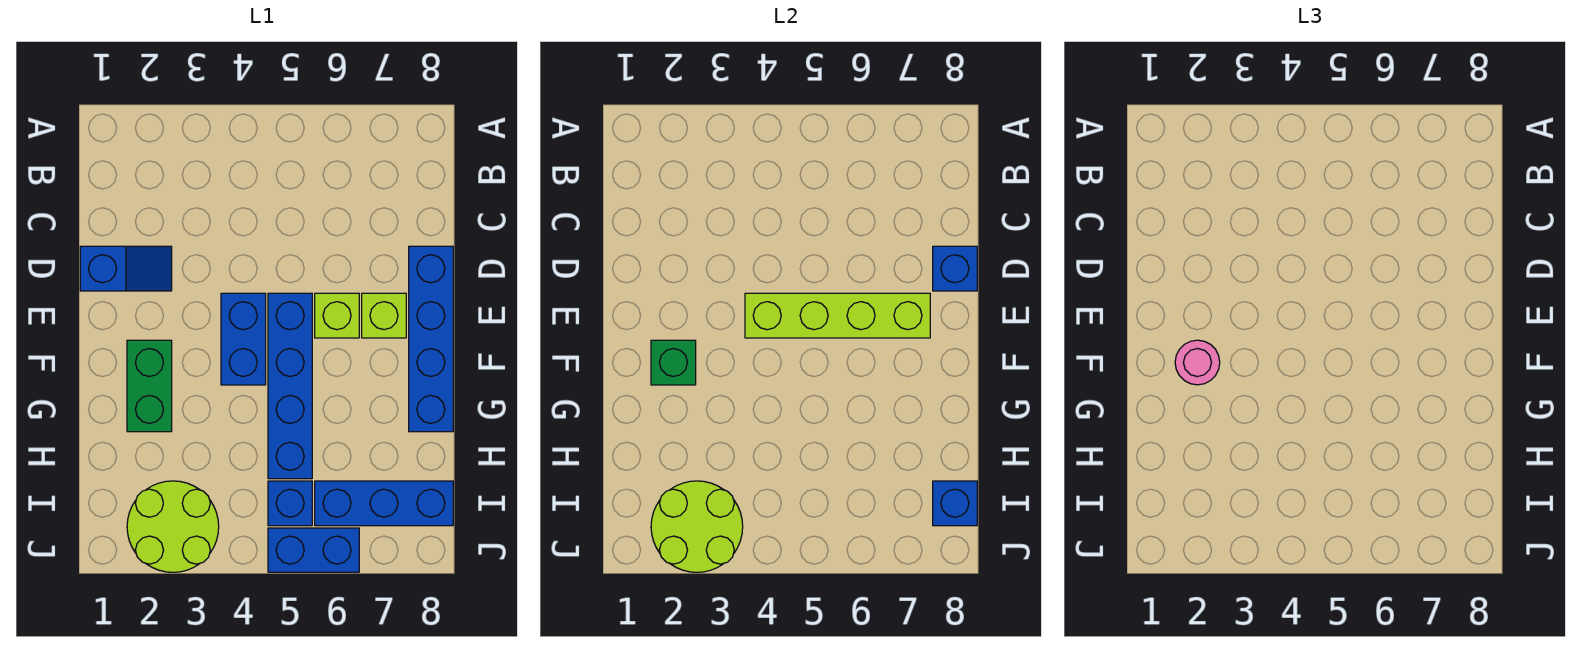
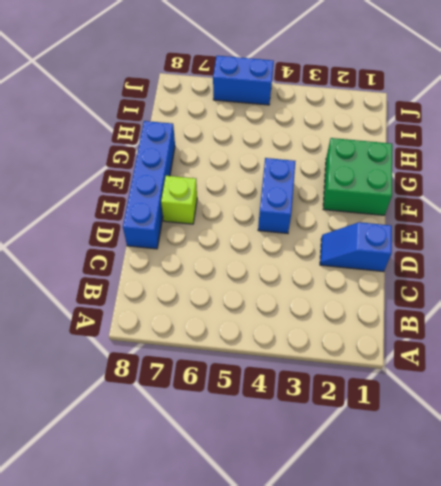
green brick F1:G2 level 1 -> green brick F2:G2 level 1
none -> blue brick E5:H5 level 1
none -> lime brick E6 level 1
none -> lime round brick I2:J3 level 1

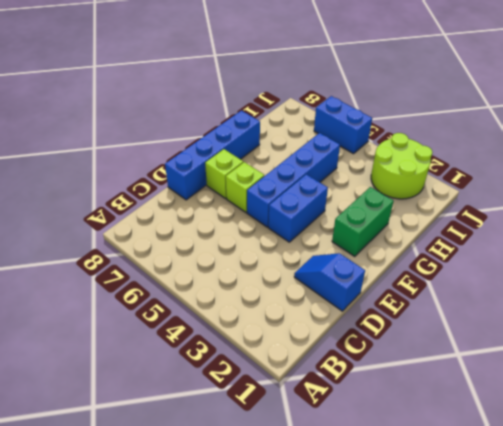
none -> blue brick I5 level 1
none -> blue brick I6:I8 level 1
none -> blue brick D8 level 2

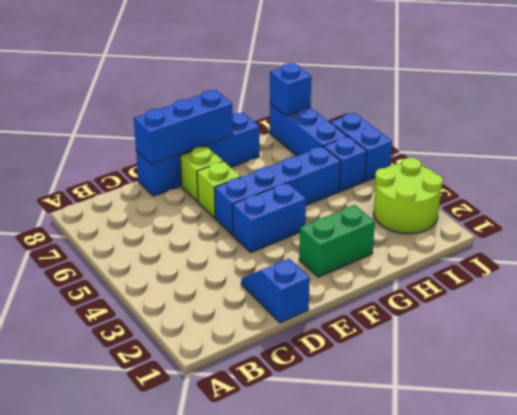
blue brick D8:F8 level 2 -> blue brick D8 level 2
none -> lime brick E4:E7 level 2
none -> green brick F2 level 2
none -> lime round brick I2:J3 level 2

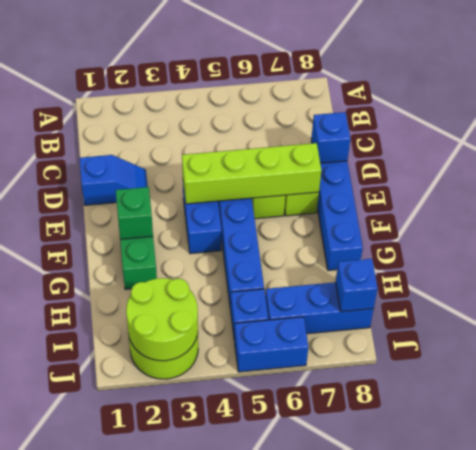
none -> pink round brick F2 level 3

